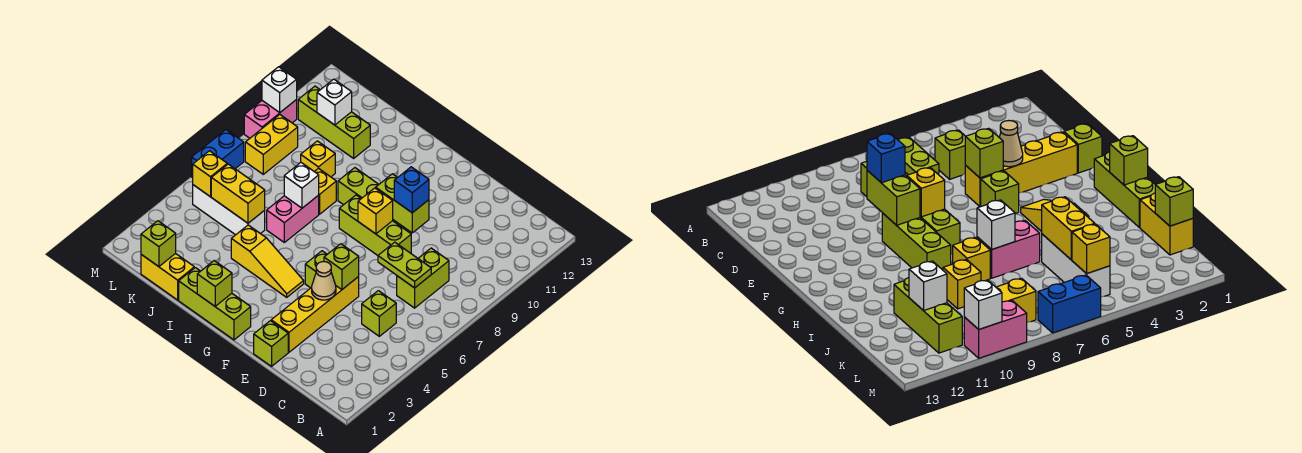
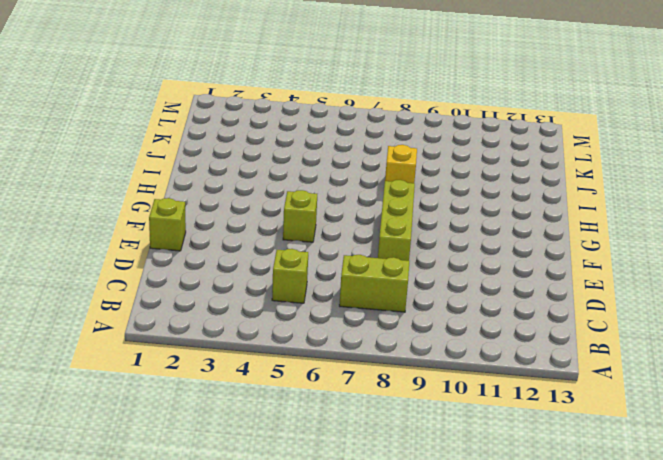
none -> yellow brick E2:E5 level 1
none -> lime brick F9:H9 level 1
none -> lime brick G1:I1 level 1
none -> yellow slope G4:I4 level 1 top I

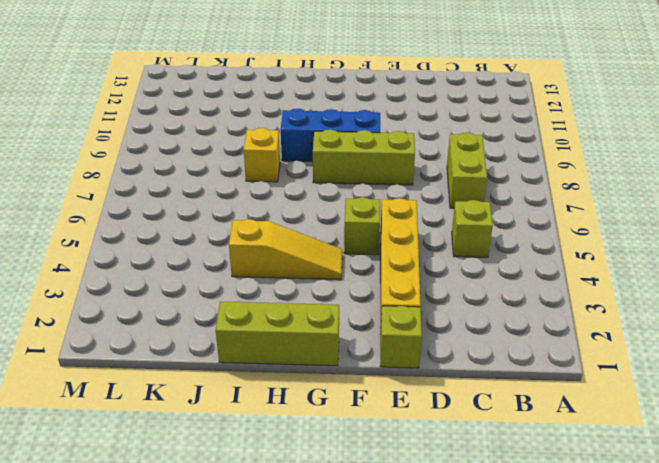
blue brick F9:H9 level 1 -> lime brick F9:H9 level 1
none -> pink brick I6:I7 level 1
none -> yellow brick J1:K1 level 1
none -> white brick J5:L5 level 1
none -> yellow brick J9 level 1

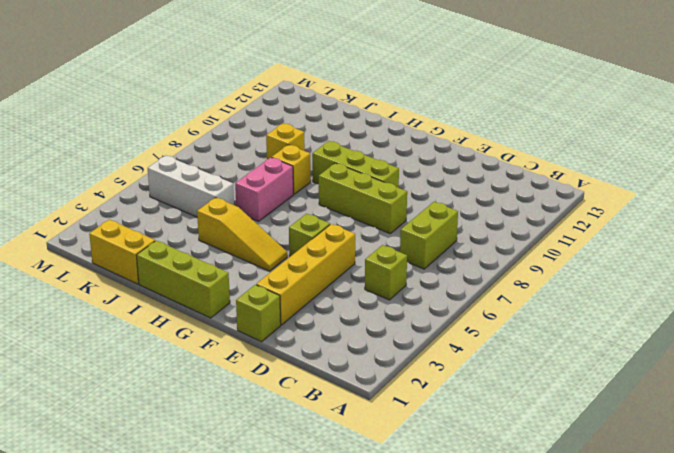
none -> lime brick J11:L11 level 1
none -> yellow brick L8:L9 level 1
none -> blue brick M6:M7 level 1
none -> pink brick M9:M10 level 1

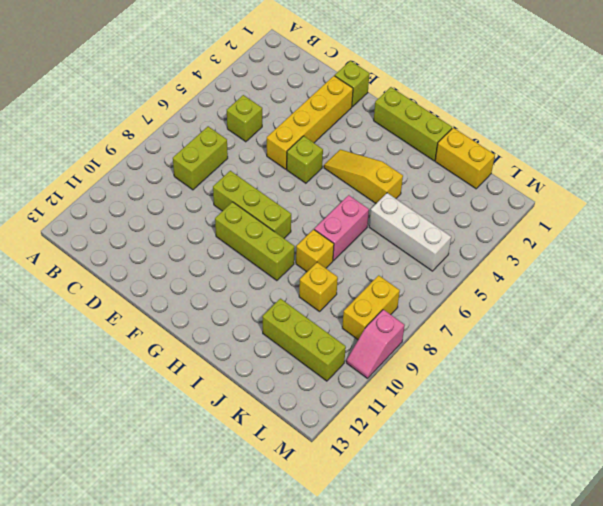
pink slope M9:M10 level 1 top 9 -> pink brick M9:M10 level 1
none -> blue brick M6:M7 level 1
none -> lime plate C7:D7 level 2
none -> tan cone E4 level 2
none -> lime brick E5 level 2

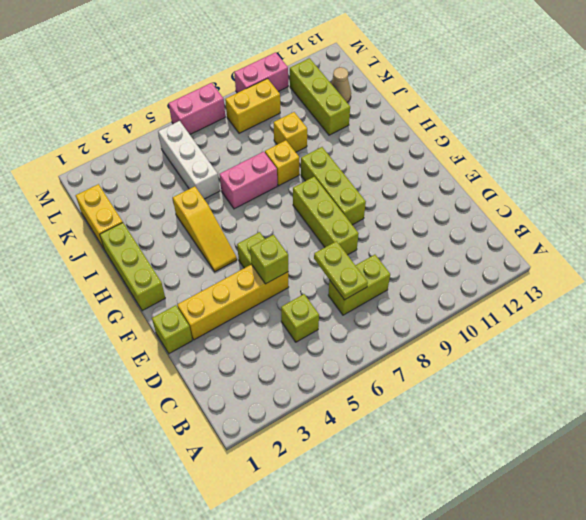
tan cone K12 level 1 -> tan cone E4 level 2
pink brick M6:M7 level 1 -> blue brick M6:M7 level 1
none -> lime brick E9:F9 level 2
none -> yellow brick F8 level 2
none -> lime brick H1 level 2
none -> white brick I7 level 2

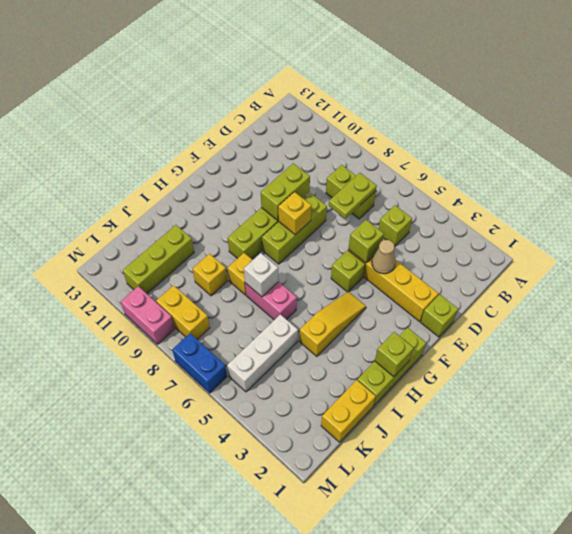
none -> yellow brick J5:K5 level 2
none -> lime brick K1 level 2
none -> white brick K11 level 2
none -> yellow brick L5 level 2

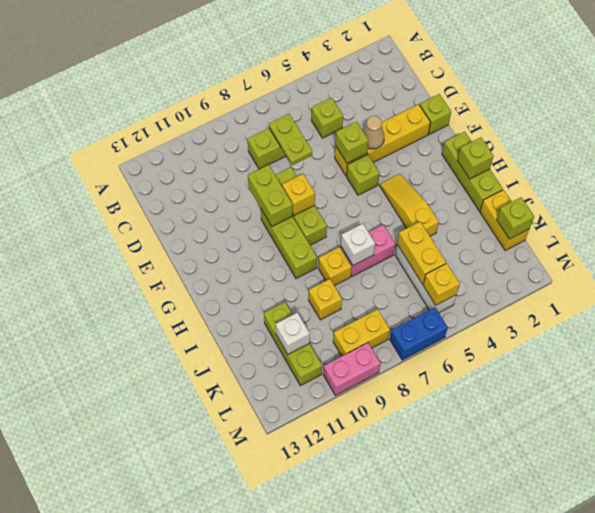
none -> white brick M10 level 2
none -> blue brick E9 level 3

